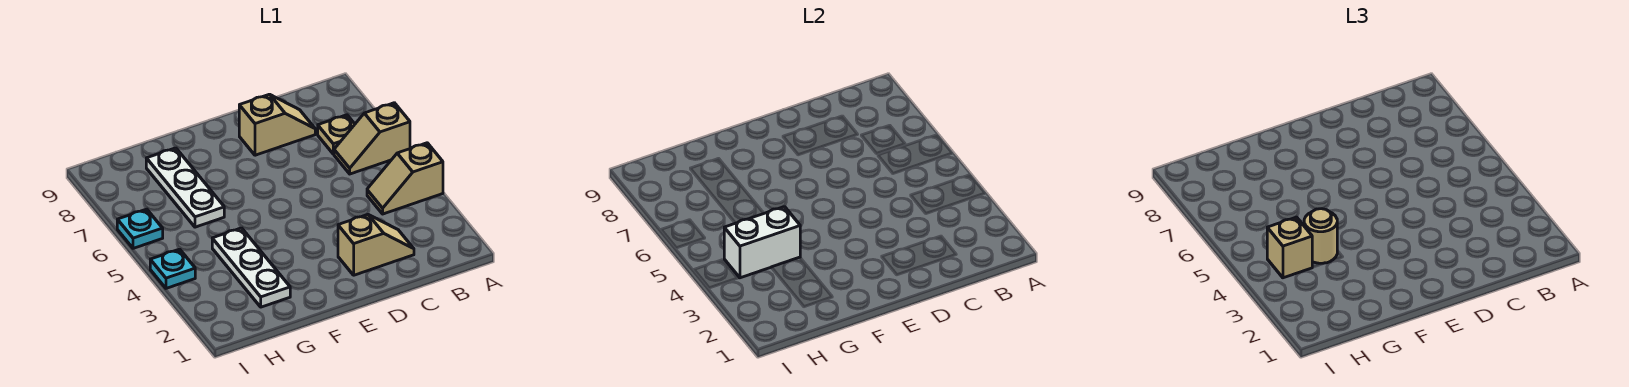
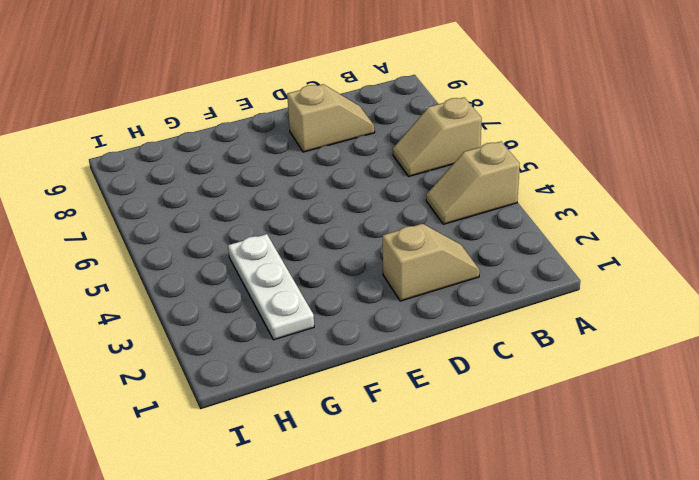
none -> tan plate B7 level 1
none -> white plate G6:G8 level 1
none -> cyan plate I4 level 1

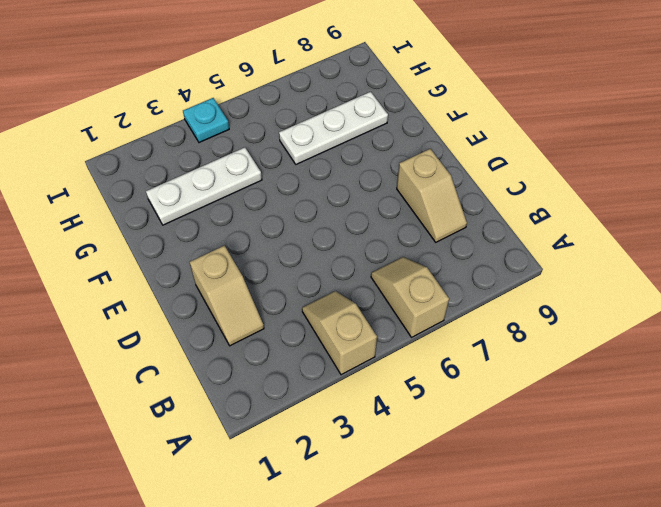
none -> tan plate B7 level 1
none -> cyan plate I6 level 1
none -> white brick G4:H4 level 2

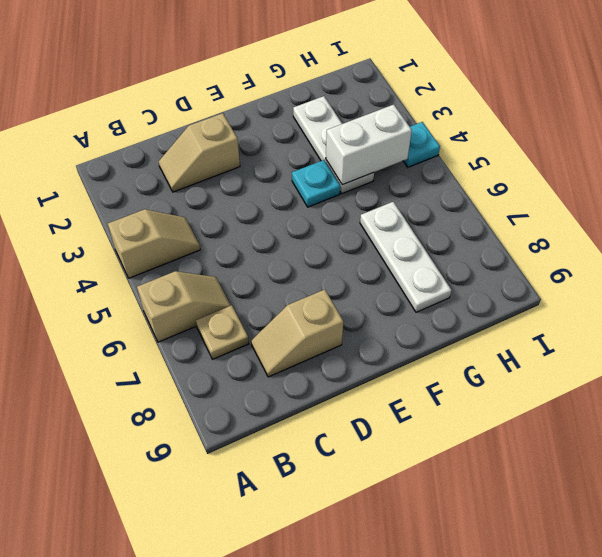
cyan plate F4 level 1 -> cyan plate I6 level 1
none -> tan round brick G4 level 3
none -> tan brick H4 level 3

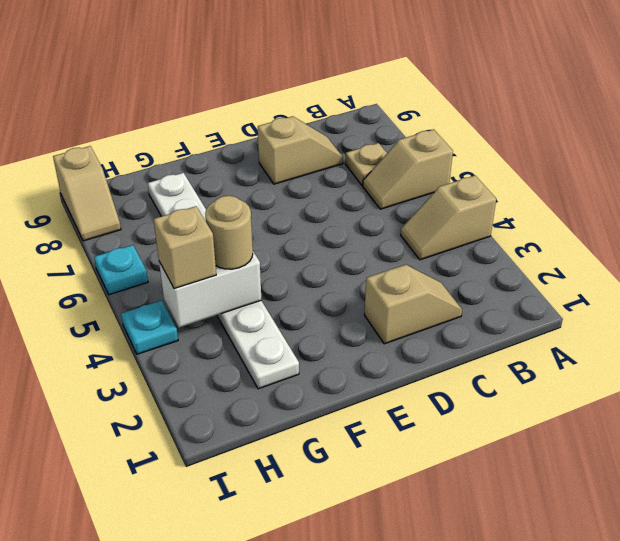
tan slope I8:I9 level 1 top 9 -> none

